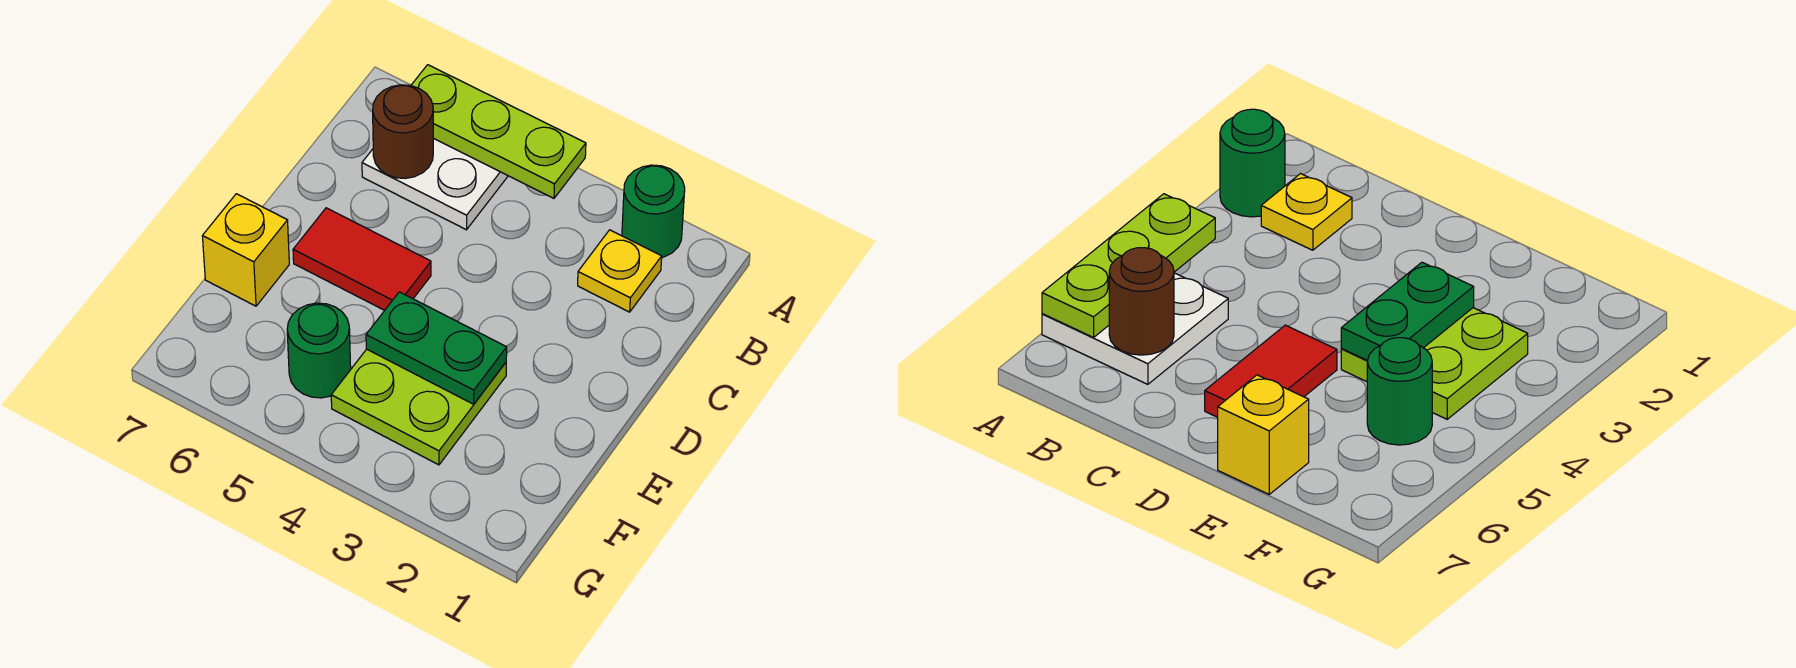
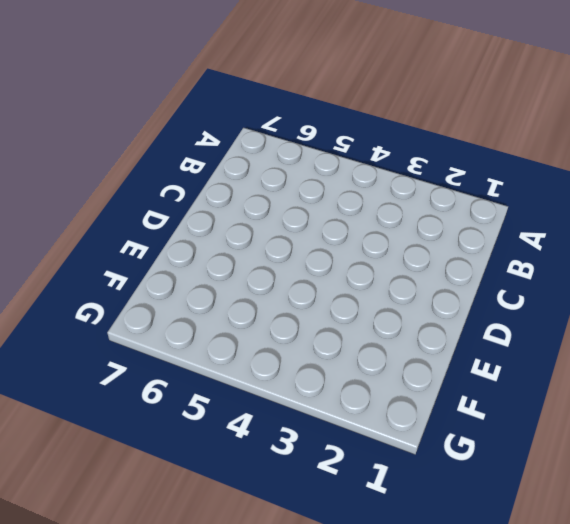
none -> green round brick A2 level 1
none -> white plate A5:B6 level 1

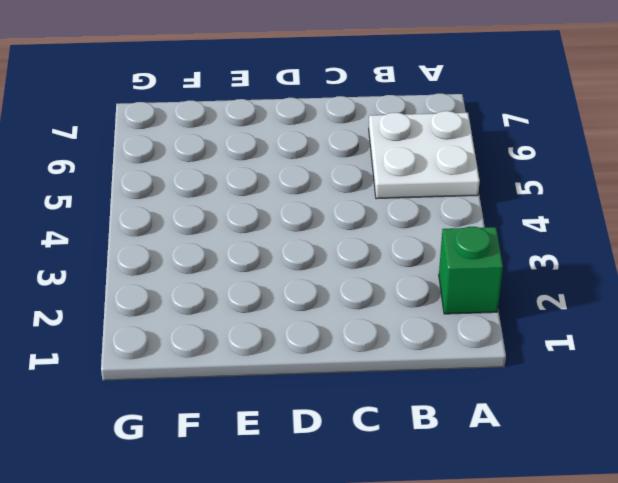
green brick A2 level 1 -> green round brick A2 level 1
none -> yellow plate B2 level 1
none -> red tile D5:D6 level 1

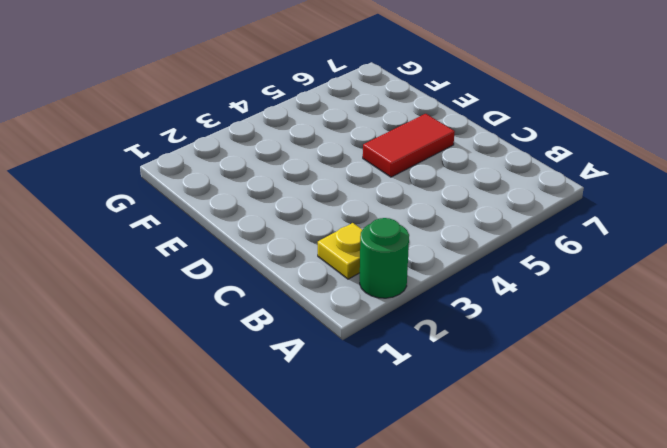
none -> white plate A5:B6 level 1
none -> lime plate E3:F4 level 1

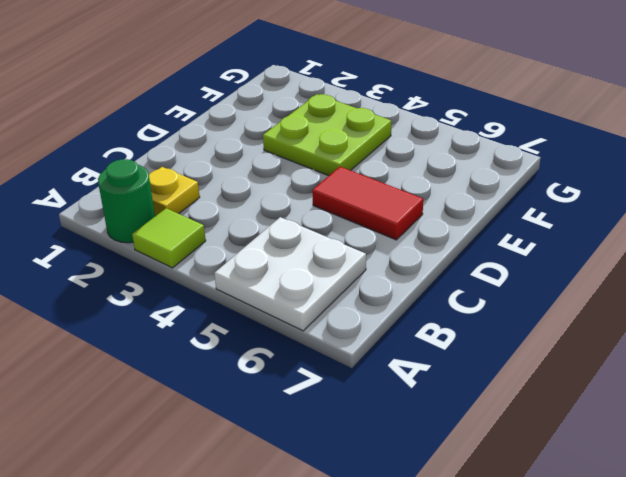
lime tile A3 level 1 -> none
none -> yellow brick E7 level 1
none -> green round brick F5 level 1

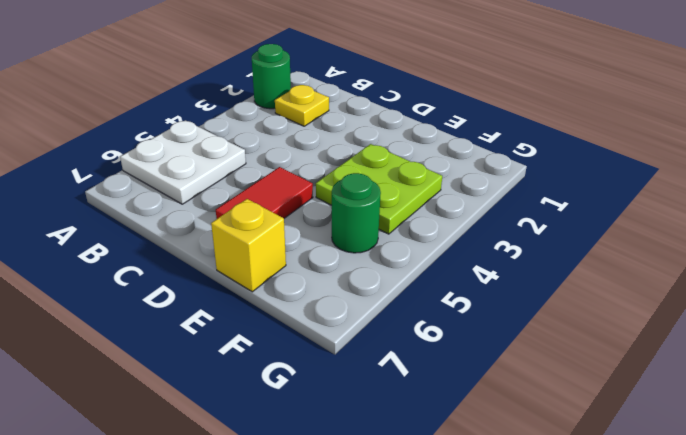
none -> lime plate A4:A6 level 2
none -> brown round brick B6 level 2

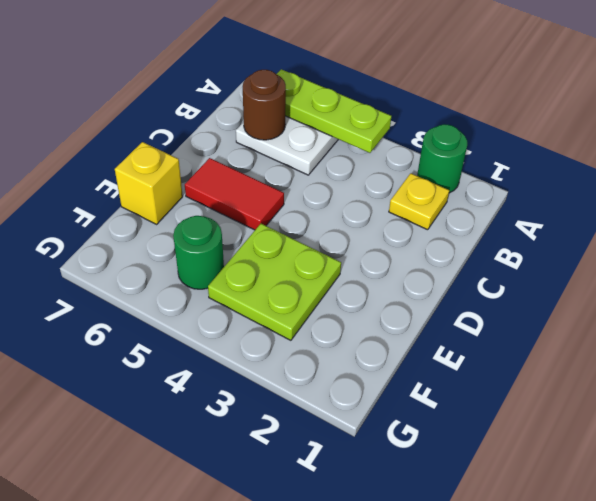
none -> green plate E3:E4 level 2

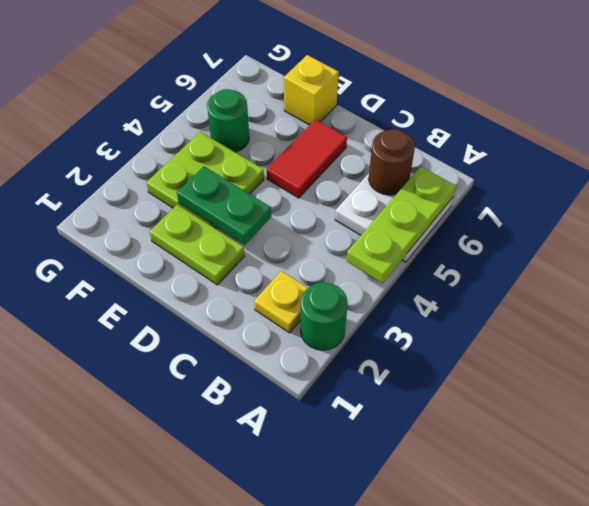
lime plate D2:E2 level 1 -> none
green plate D3:E3 level 2 -> green plate E3:E4 level 2

